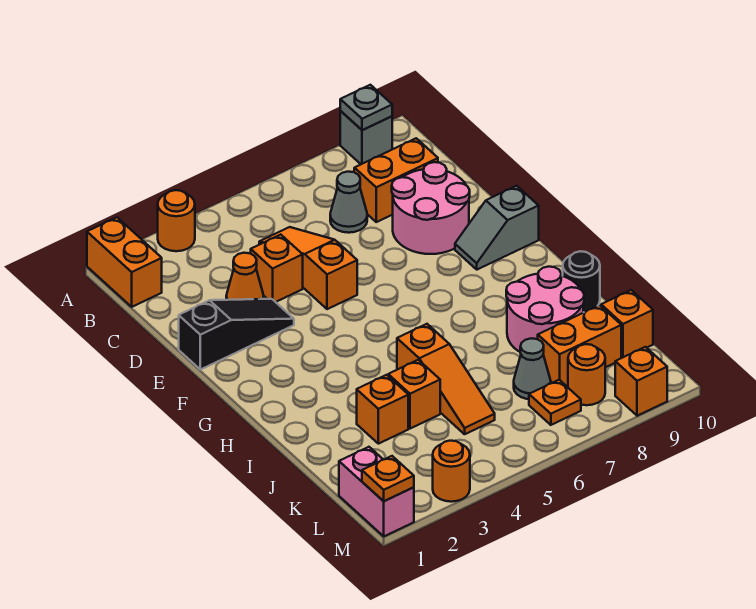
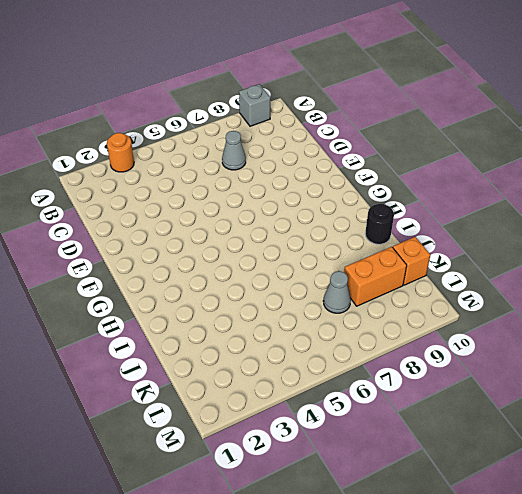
none -> orange brick A1:B1 level 1
none -> orange slope C5:E5 level 1 top E
none -> orange brick C8:C9 level 1

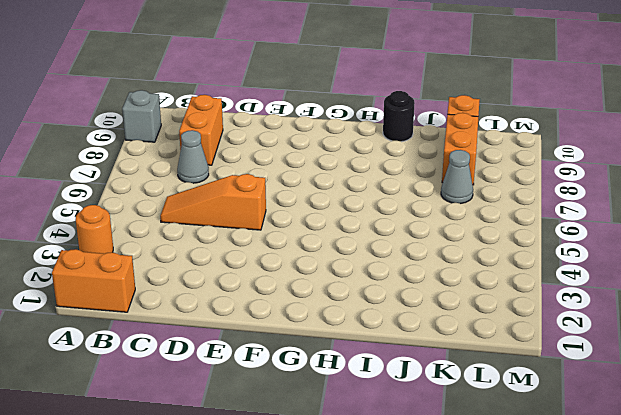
none -> orange cone D3 level 1
none -> orange brick D4 level 1
none -> pink round brick D8:E9 level 1

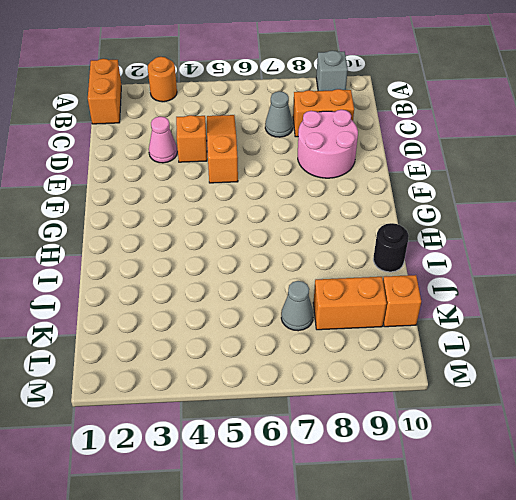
pink cone D3 level 1 -> orange cone D3 level 1
none -> black slope E1:E3 level 1 top 1
none -> grey slope F9:F10 level 1 top 10
none -> orange slope I5:K5 level 1 top I

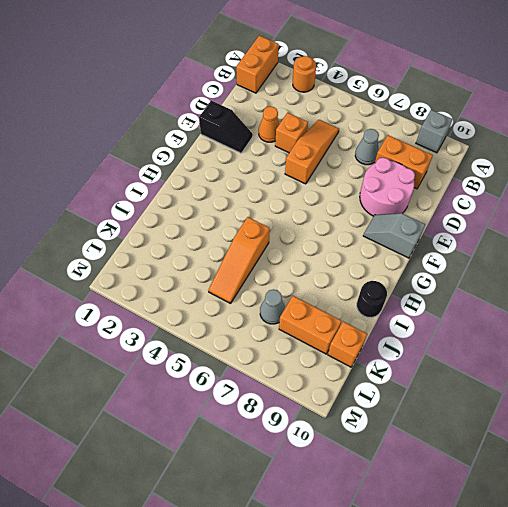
black slope E1:E2 level 1 top 1 -> black slope E1:E3 level 1 top 1
none -> pink round brick I8:J9 level 1
none -> orange brick J3 level 1
none -> orange brick J4 level 1

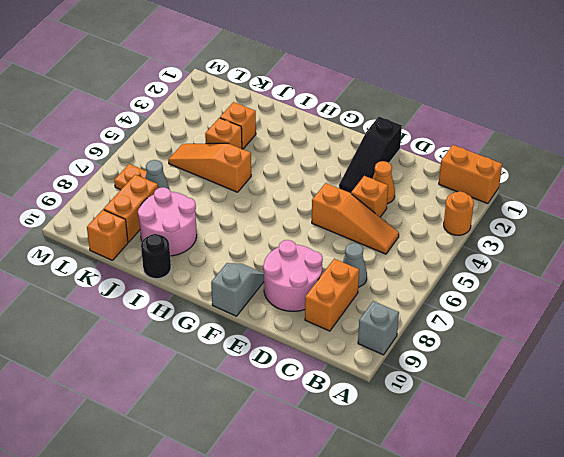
none -> pink brick L1:M1 level 1
none -> orange round brick L8 level 1
none -> orange round brick M3 level 1

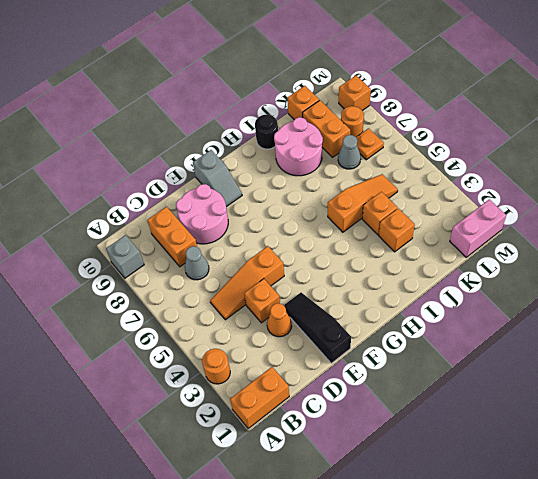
none -> orange round brick M3 level 1
none -> grey plate A9 level 2
none -> orange plate M1 level 2

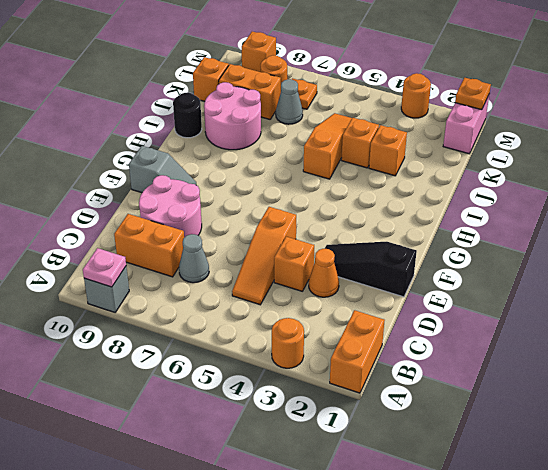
pink plate A9 level 2 -> grey plate A9 level 2

